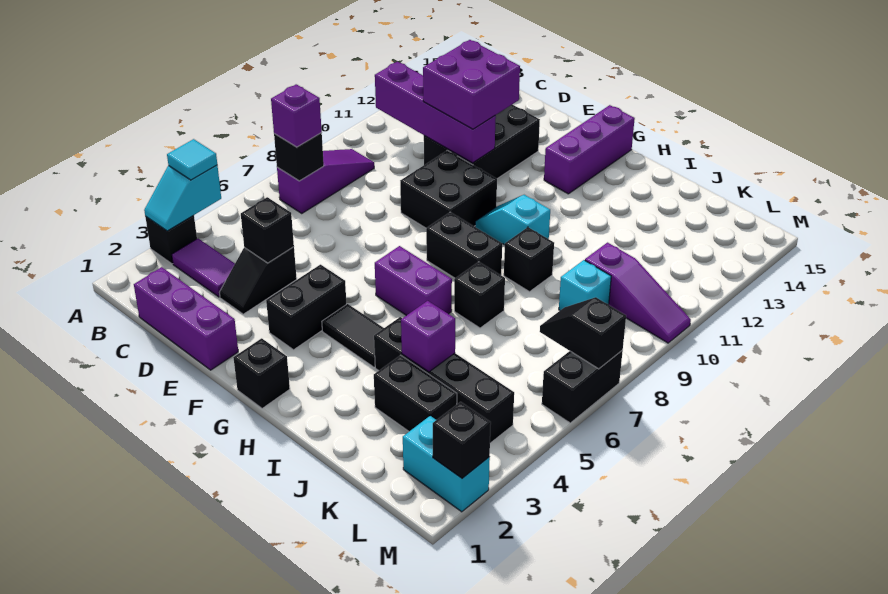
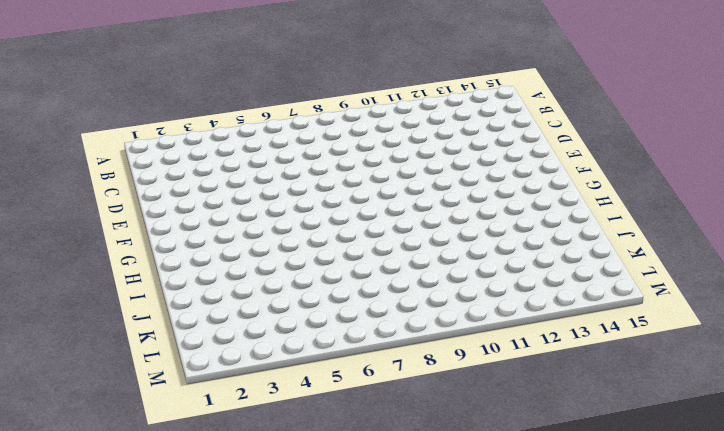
none -> black brick A3 level 1
none -> purple tile B3:C3 level 1
none -> purple slope B7:B9 level 1 top 7
none -> purple brick C1:E1 level 1

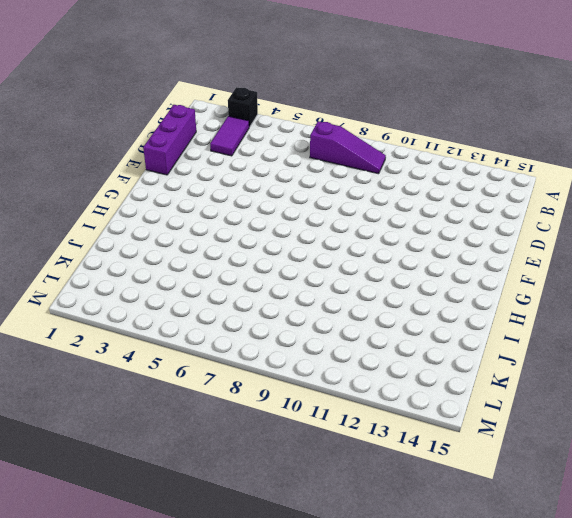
none -> black slope D3:D4 level 1 top 4
none -> black brick D11:E13 level 1
none -> black brick E9:F10 level 1
none -> black brick F3:F4 level 1

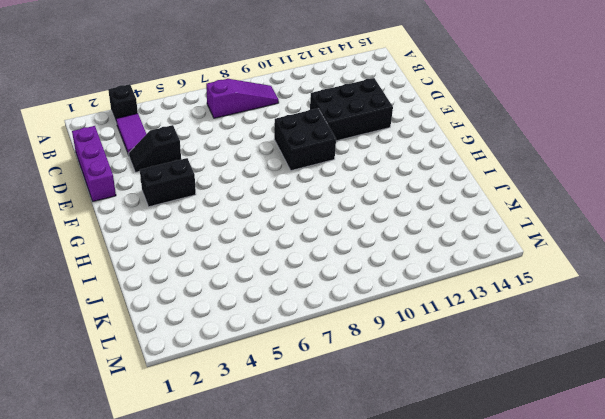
none -> black brick G1 level 1
none -> black tile G4:H4 level 1
none -> purple brick G6:H6 level 1
none -> black brick G8:H8 level 1

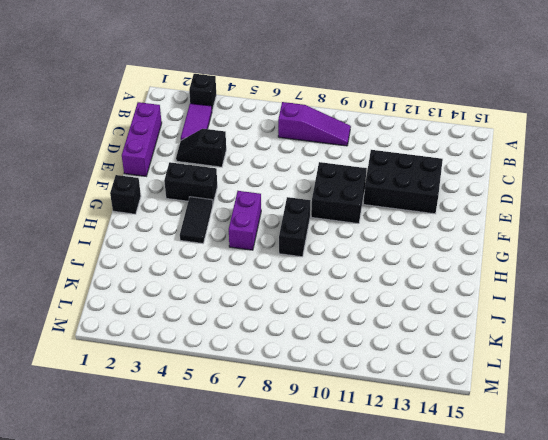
none -> cyan slope G10:H10 level 1 top H
none -> purple brick G13:G15 level 1
none -> black brick I4:L4 level 1
none -> black brick I7 level 1

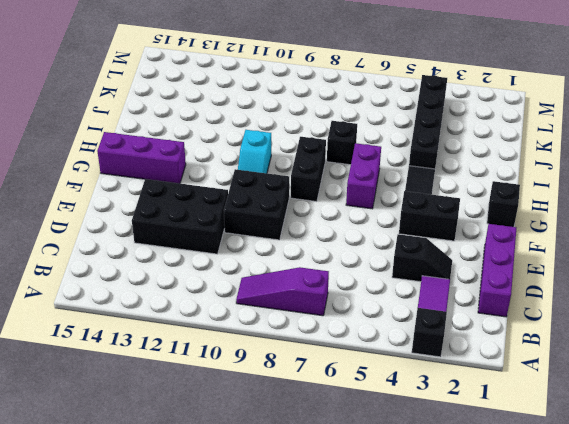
none -> black brick I9 level 1
none -> black brick J3:K3 level 1
none -> cyan brick K9 level 1
none -> purple slope K10:M10 level 1 top K

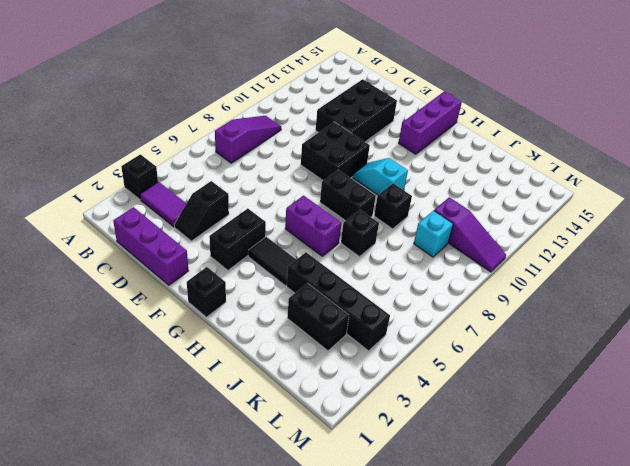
none -> cyan brick L2:M2 level 1
none -> black brick M6:M7 level 1
none -> cyan slope A3:A4 level 2 top 4
none -> black brick B7 level 2

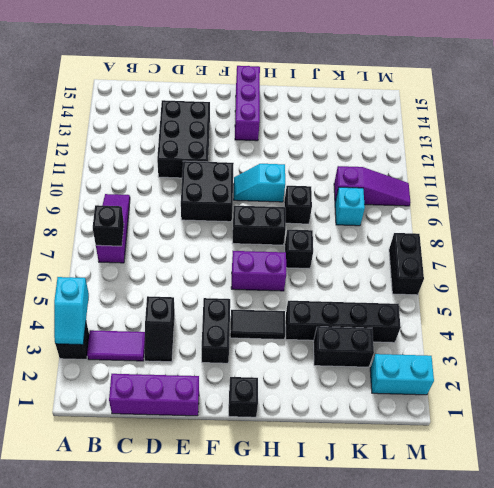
none -> purple brick B11:E11 level 2
none -> black brick D4 level 2
none -> purple brick J4 level 2
none -> black slope L7:M7 level 2 top M

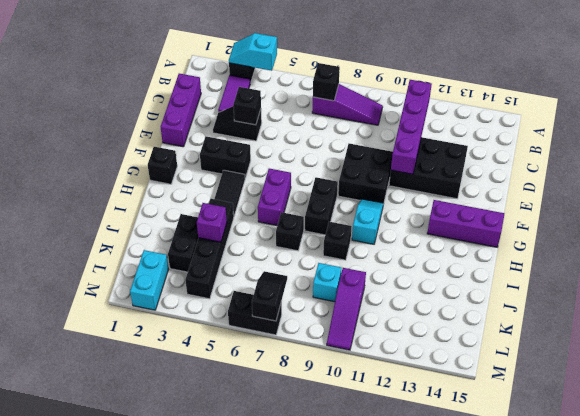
none -> black brick M2 level 2
none -> cyan tile A4 level 3
none -> purple brick B7 level 3
none -> purple brick D11:E12 level 3

